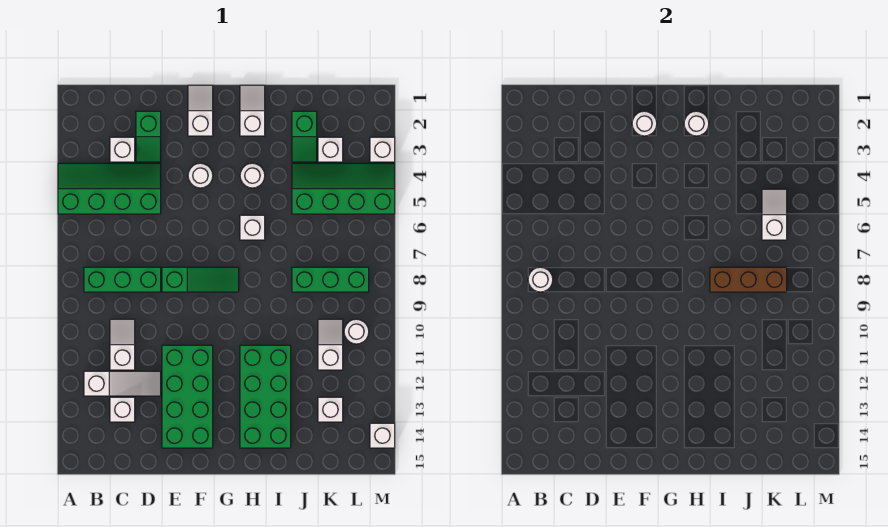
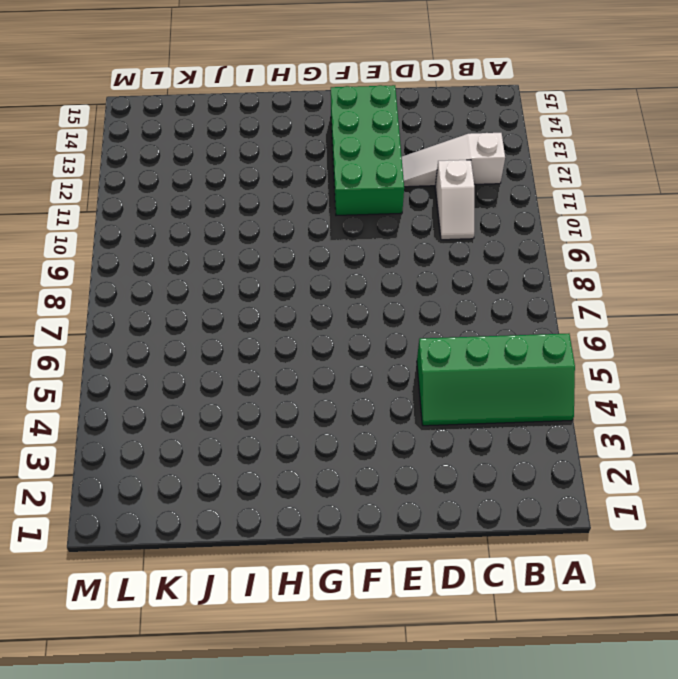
none -> green brick B8:D8 level 1
none -> white brick C3 level 1
none -> white brick C13 level 1

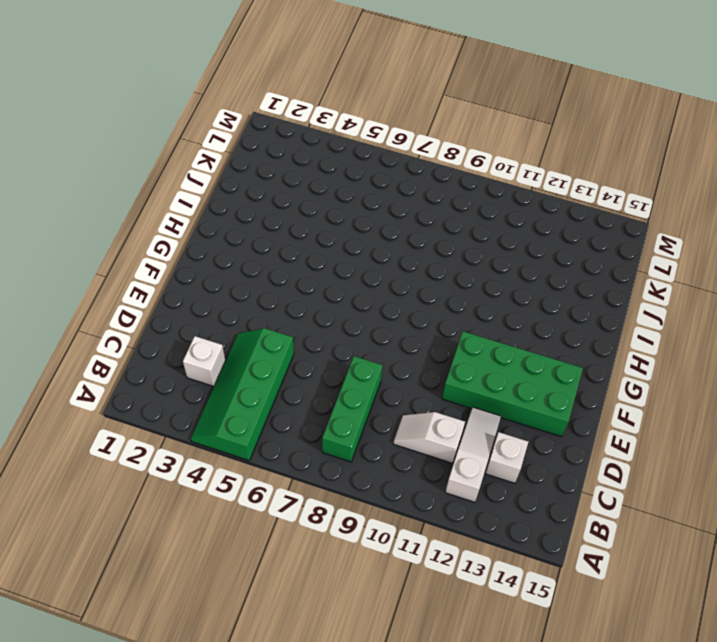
none -> green slope D2:D3 level 1 top 2
none -> green slope E8:G8 level 1 top E
none -> white slope F1:F2 level 1 top 2

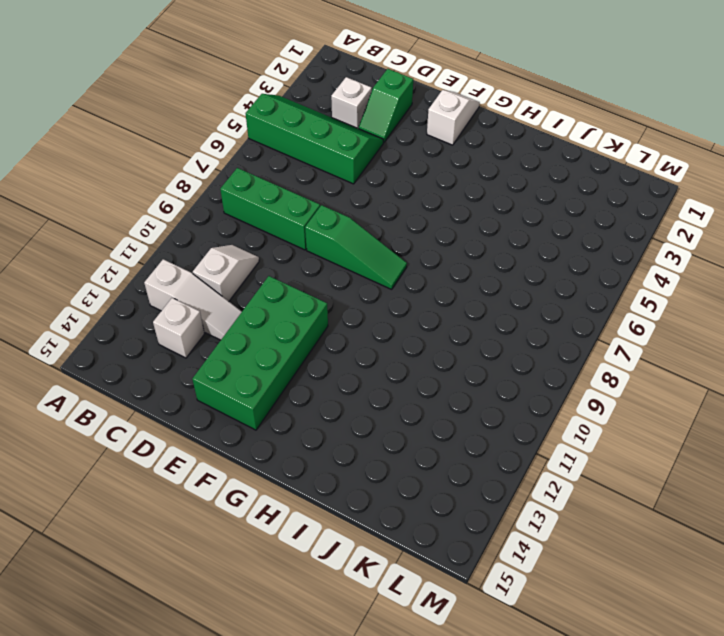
none -> white round brick F4 level 1
none -> white slope H1:H2 level 1 top 2
none -> white round brick H4 level 1

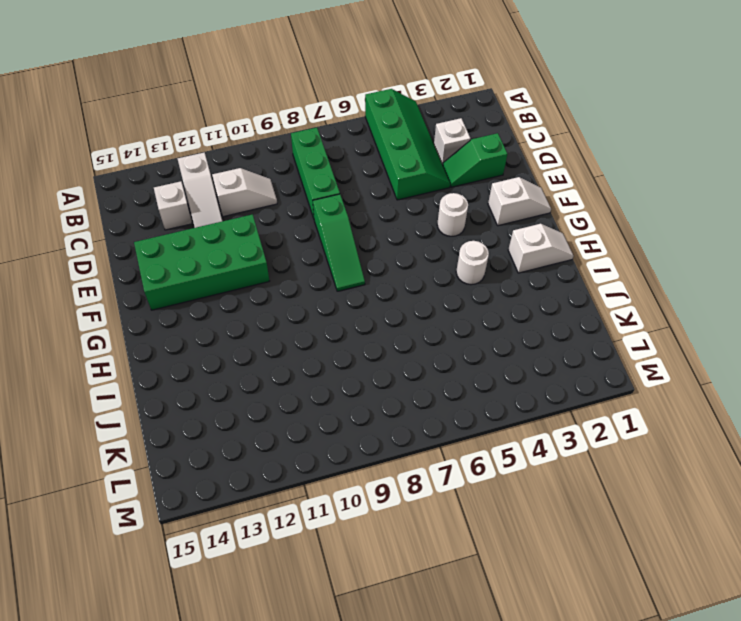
none -> white brick H6 level 1
none -> green brick H11:I14 level 1
none -> green slope J2:J3 level 1 top 2

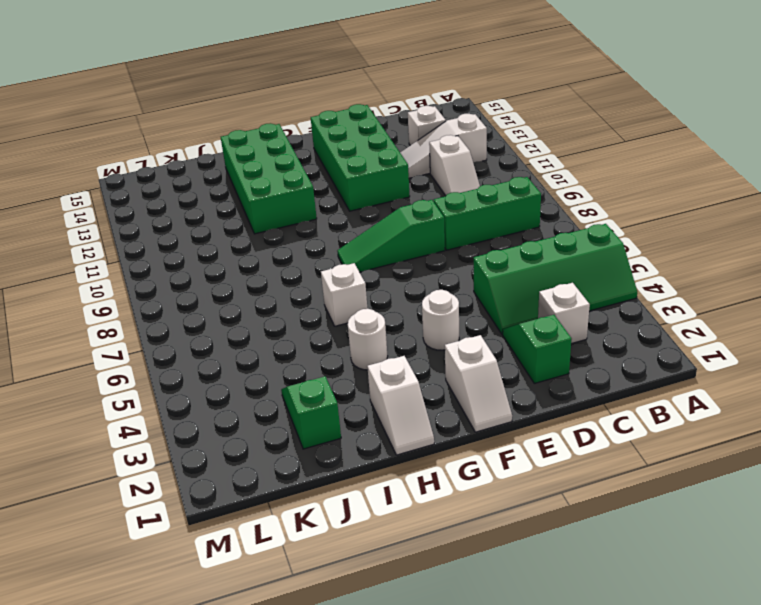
none -> green slope J4:M5 level 1 top 5
none -> green brick J8:L8 level 1
none -> white brick K3 level 1

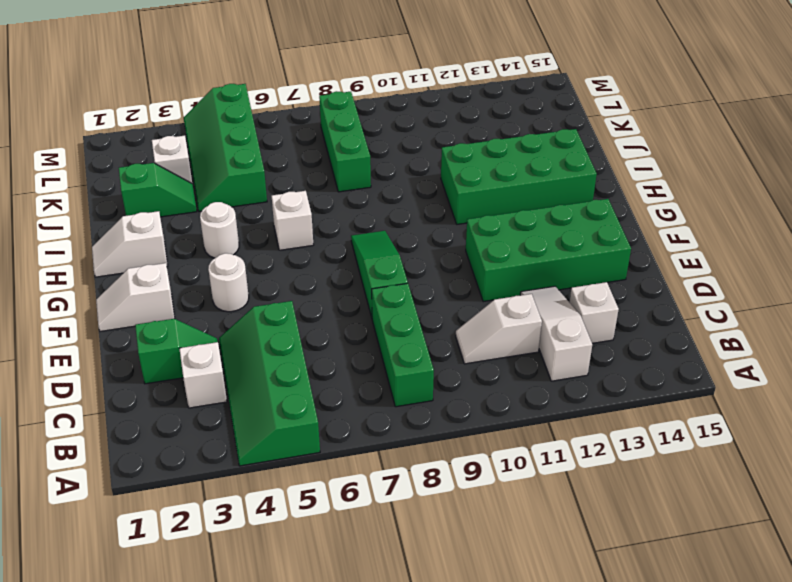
none -> white slope K10:K11 level 1 top 11
none -> white brick K13 level 1
none -> white round brick L10 level 1

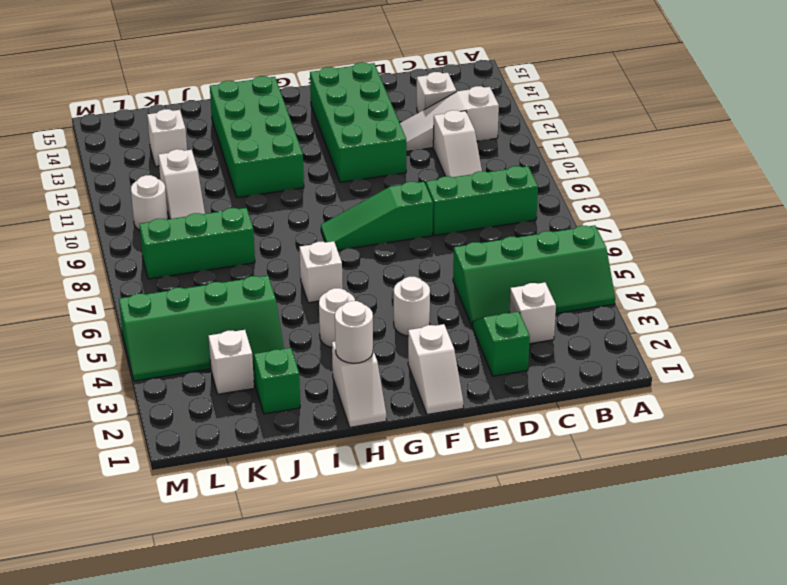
none -> white brick M3 level 1
none -> white brick M14 level 1
none -> white round brick B8 level 2

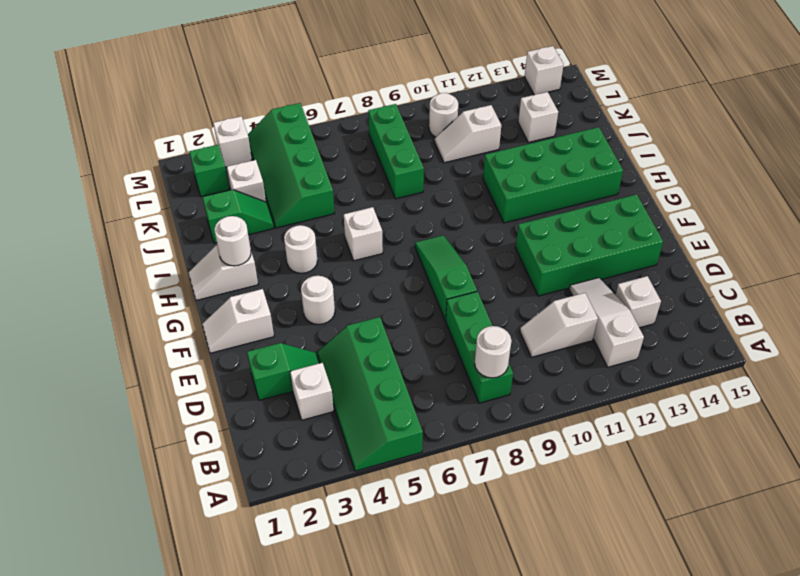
green brick L2 level 1 -> none
none -> white round brick F2 level 2
none -> brown brick I8:K8 level 2
none -> white slope K5:K6 level 2 top 6

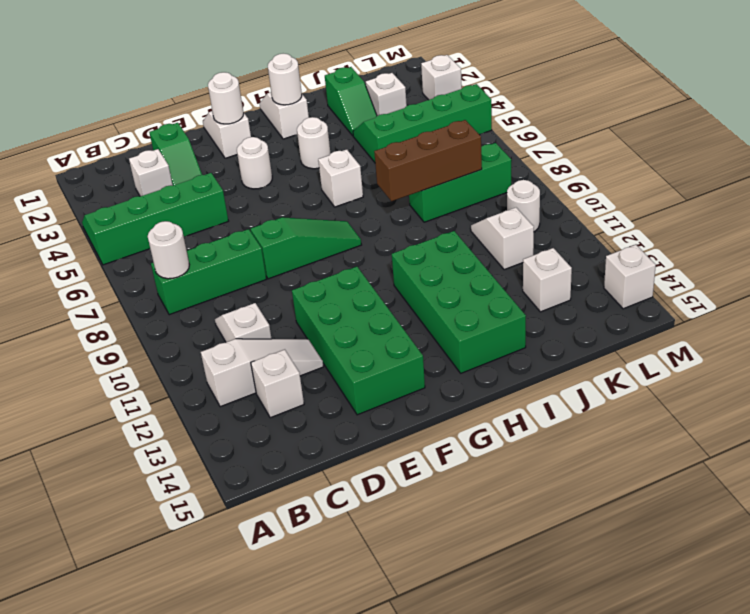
none -> white slope K5:K6 level 2 top 6

